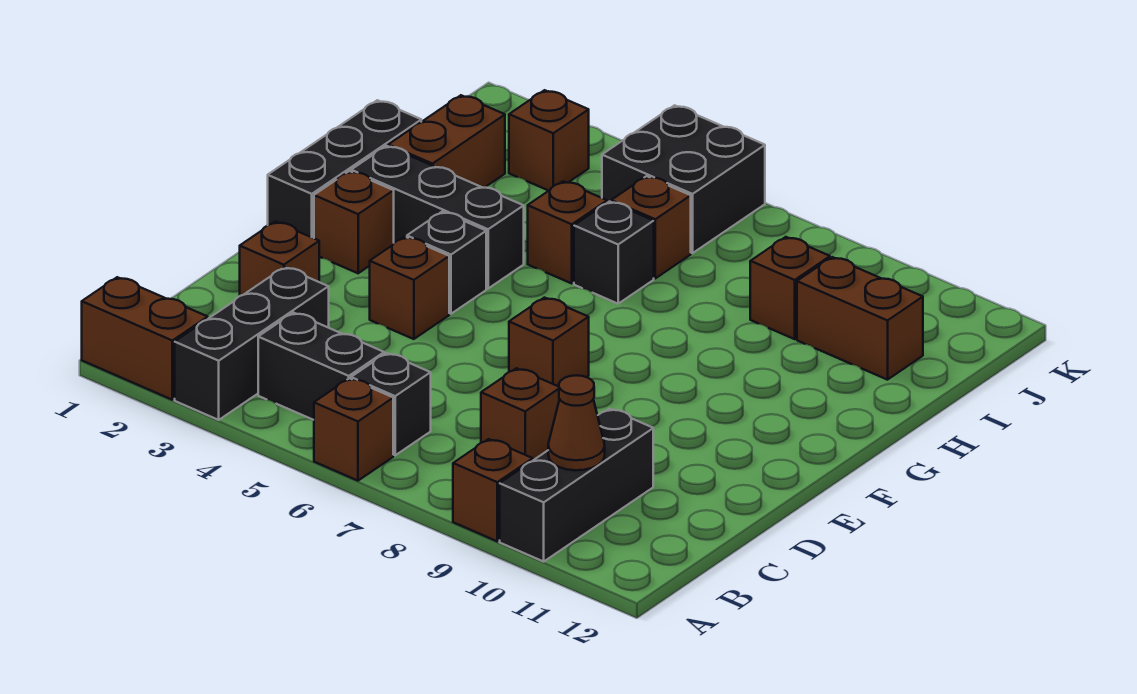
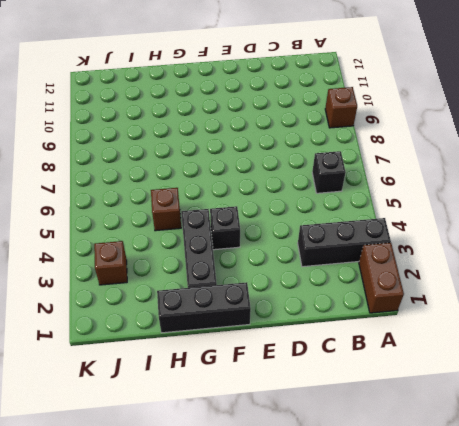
none -> brown brick A6 level 1
none -> black brick A10:C10 level 1
none -> black brick B4:B5 level 1

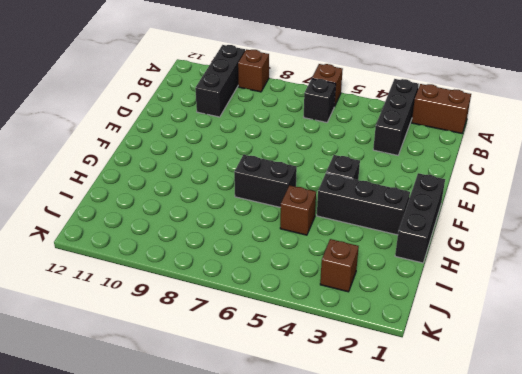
black brick G6:G7 level 1 -> black brick B4:B5 level 1
none -> brown brick C8 level 1
none -> brown brick D2 level 1
none -> brown brick E4 level 1

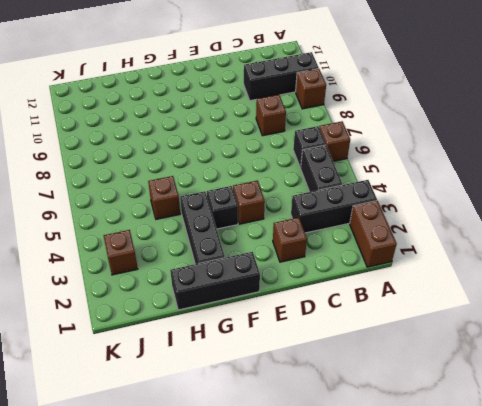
none -> brown brick E7 level 1
none -> brown brick F2 level 1
none -> brown brick H2:I2 level 1

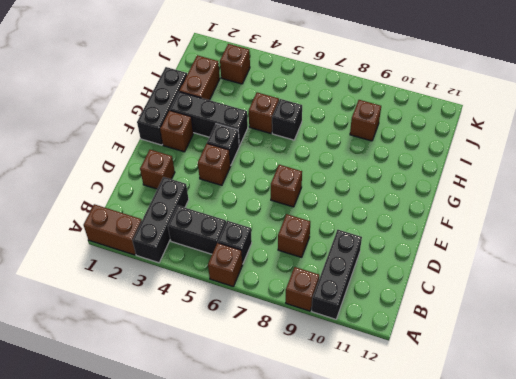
none -> brown brick I6 level 1
none -> brown brick I10:I11 level 1
none -> black brick J5:K6 level 1

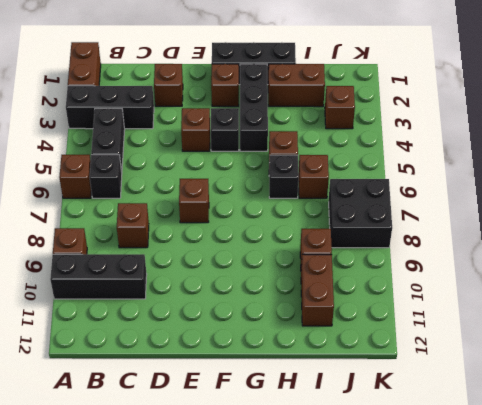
black brick J7:K8 level 1 -> black brick J5:K6 level 1
none -> brown cone B10 level 2

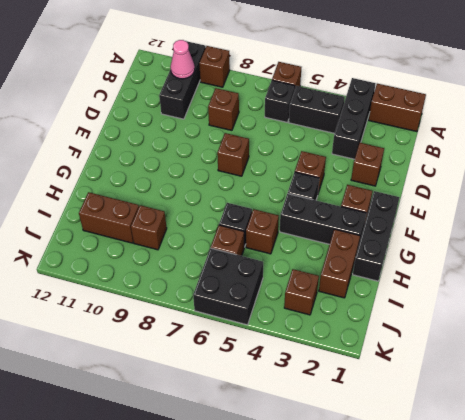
pink cone B10 level 2 -> brown cone B10 level 2

